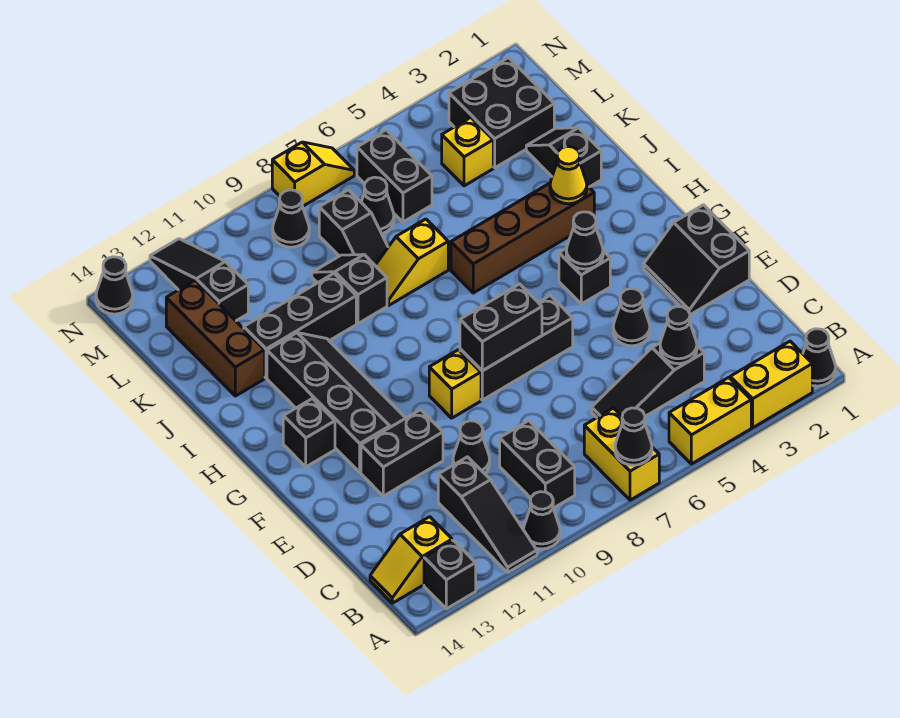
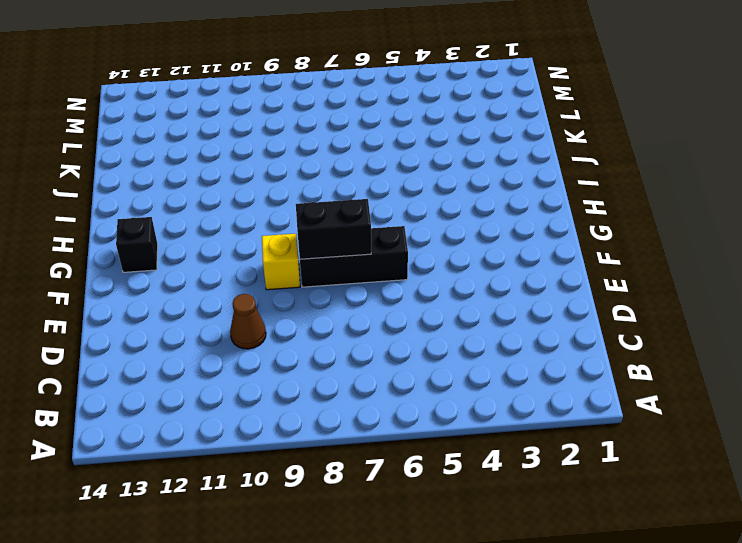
brown cone D10 level 1 -> black cone D10 level 1
none -> black cone A1 level 1
none -> yellow brick A2:A3 level 1
none -> yellow brick A4:A5 level 1
none -> yellow brick A7:B7 level 1

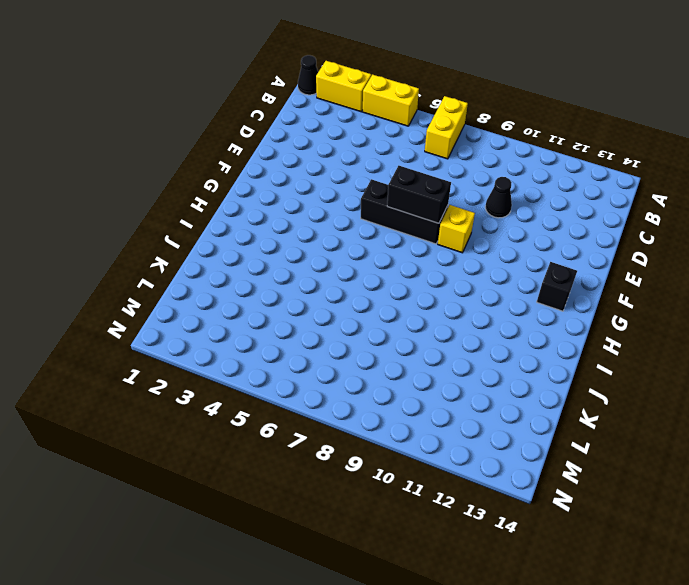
none -> black cone A10 level 1
none -> black slope A11:C11 level 1 top C
none -> black brick A13 level 1
none -> black brick B9:C9 level 1

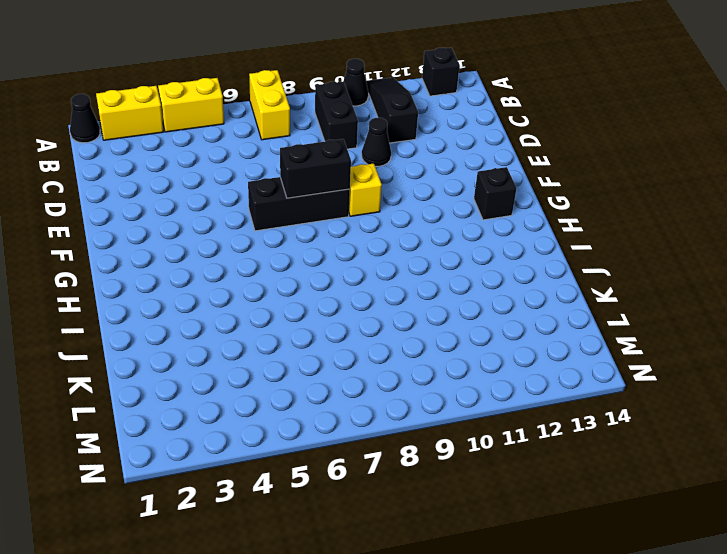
none -> yellow slope B13:B14 level 1 top 13
none -> black slope C4:C6 level 1 top 4
none -> black slope E1:F2 level 1 top 1
none -> black cone E4 level 1

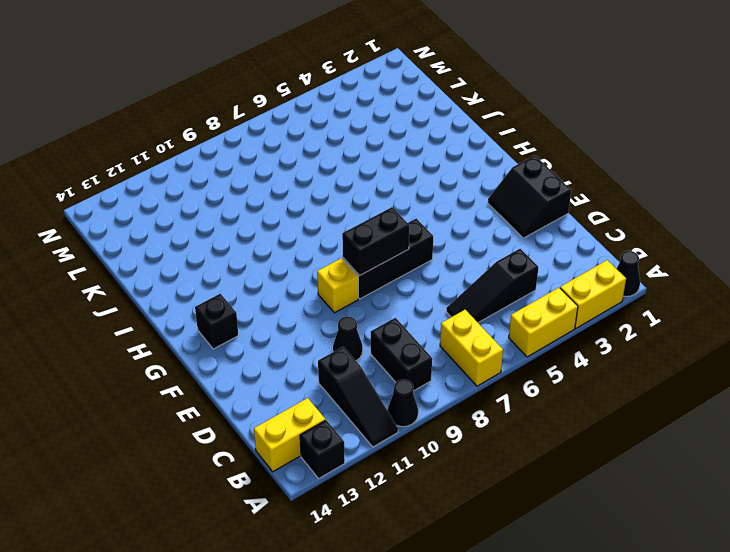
yellow brick B13:B14 level 1 -> yellow slope B13:B14 level 1 top 13
none -> black cone E4 level 1
none -> black brick E11:E12 level 1
none -> black slope F11:I12 level 1 top 12
none -> black brick G4 level 1

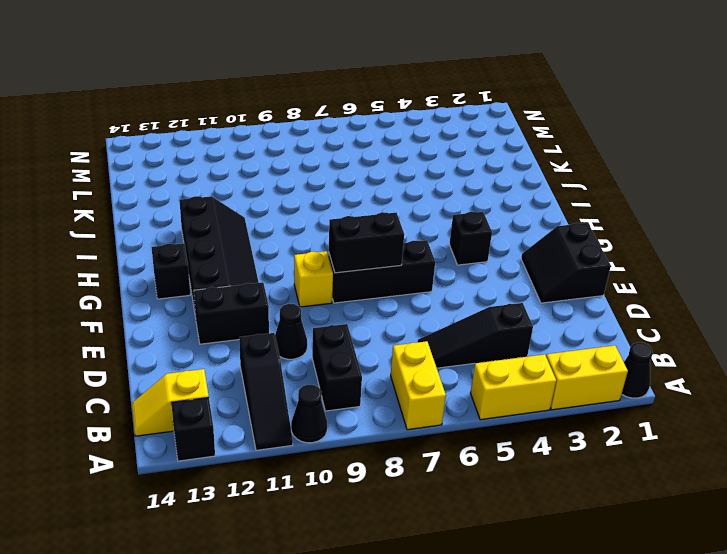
none -> black cone E4 level 1
none -> brown brick I3:I6 level 1
none -> black slope J2:K2 level 1 top J
none -> yellow slope J7:J8 level 1 top 7

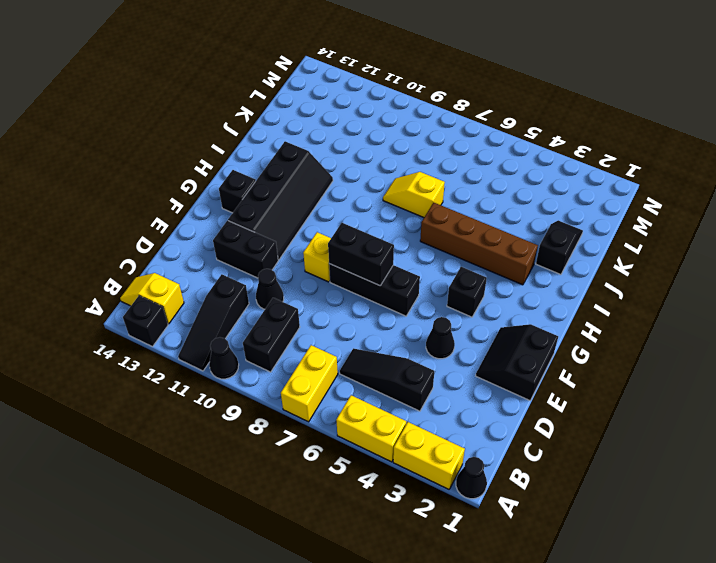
none -> black slope J9:K9 level 1 top J
none -> black brick J10:J12 level 1
none -> brown brick J13:L13 level 1
none -> black slope K8:L8 level 1 top L

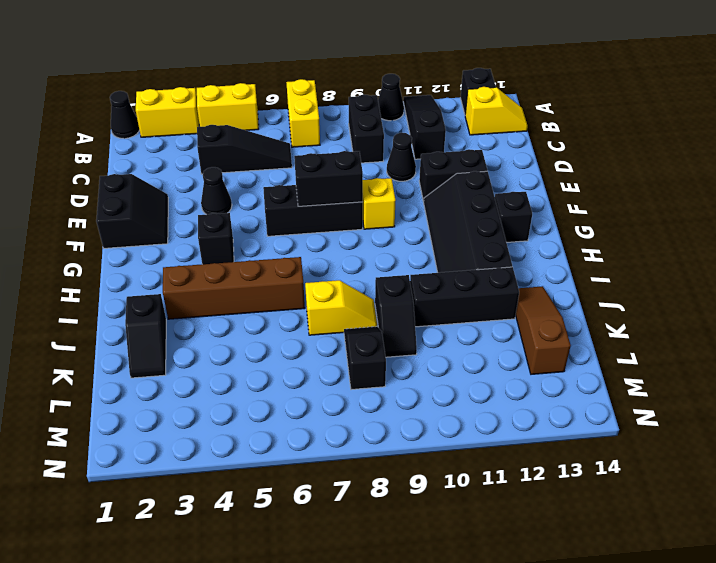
brown slope J13:L13 level 1 top L -> brown brick J13:L13 level 1
none -> black brick L2:M3 level 1
none -> yellow brick L4 level 1
none -> black brick L6:M6 level 1
none -> black cone L7 level 1

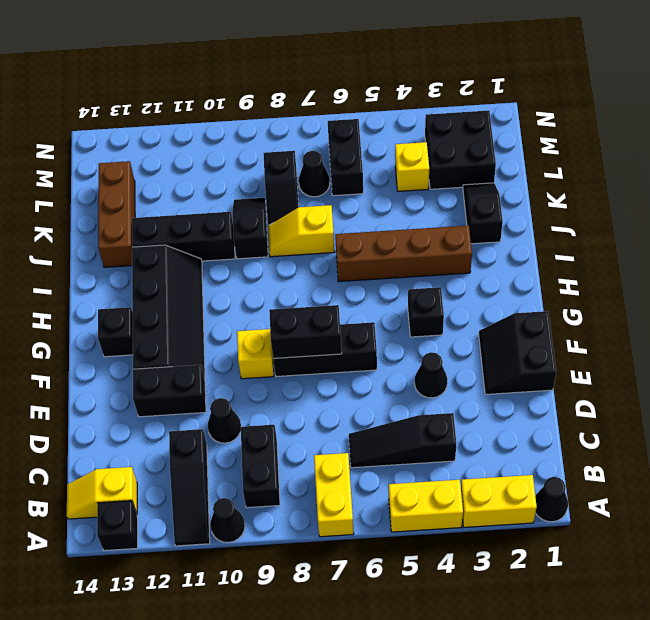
none -> black slope L12:N12 level 1 top L
none -> black cone M9 level 1
none -> yellow slope N7:N8 level 1 top 8
none -> black cone N14 level 1

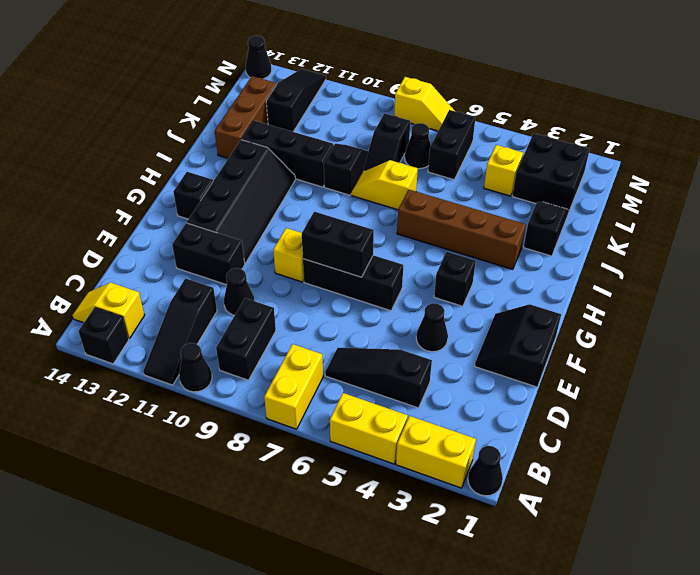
none -> black cone M9 level 1
none -> black cone A7 level 2
none -> black cone C4 level 2
none -> black cone G4 level 2

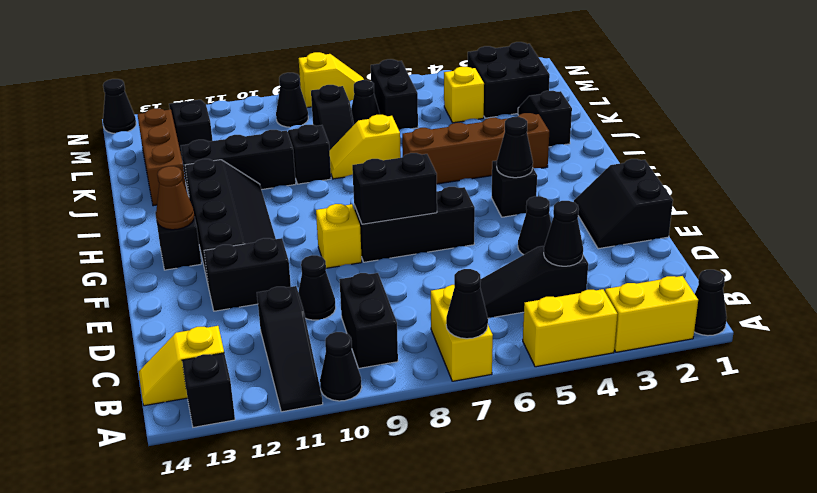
brown cone G13 level 2 -> none
none -> yellow cone I3 level 2

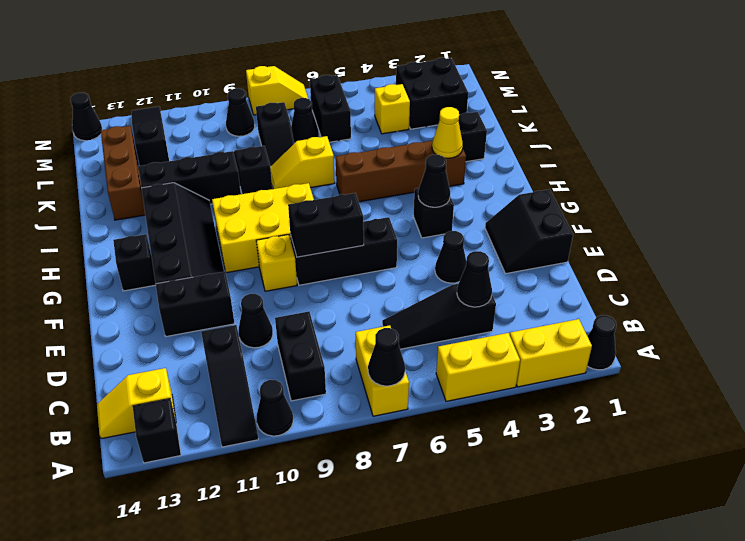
yellow brick G8:H10 level 1 -> none

